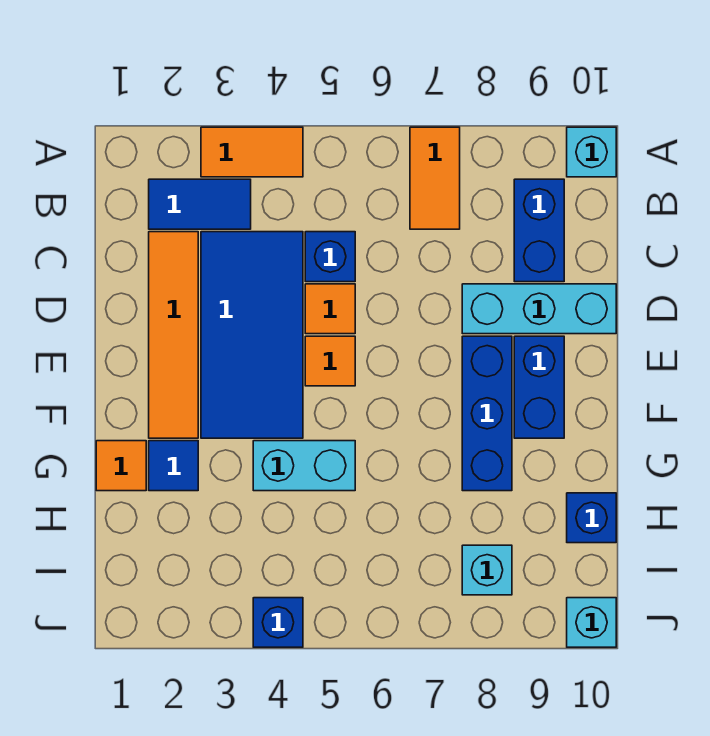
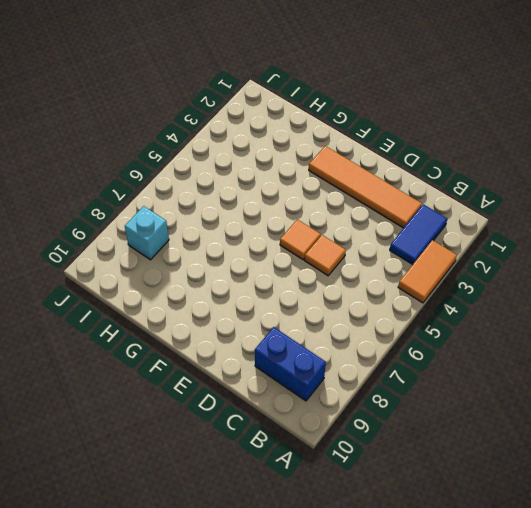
none -> orange tile A7:B7 level 1
none -> cyan brick A10 level 1
none -> blue tile C3:F4 level 1

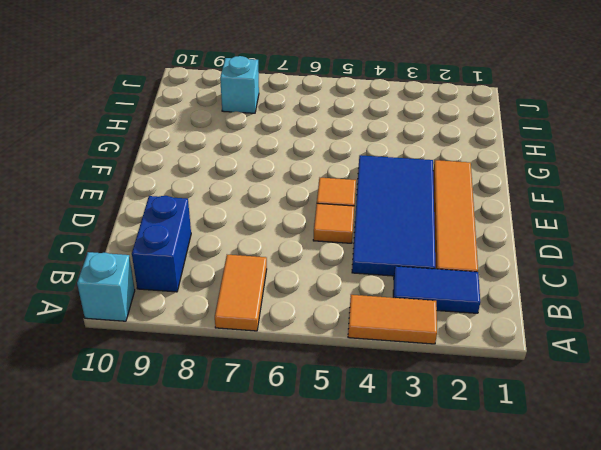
none -> blue brick C5 level 1
none -> cyan brick D8:D10 level 1
none -> blue brick E8:G8 level 1

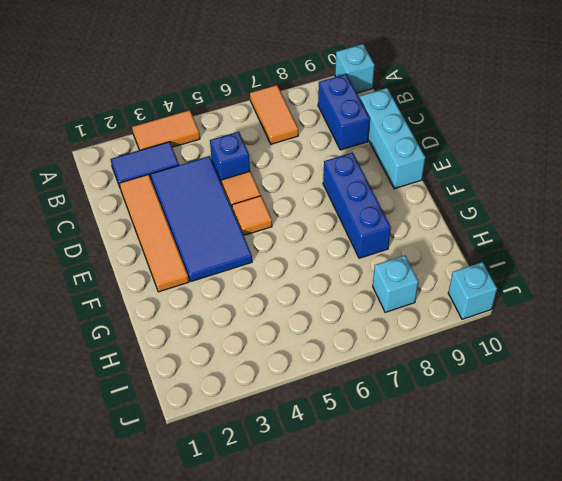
cyan brick C10:E10 level 1 -> cyan brick D8:D10 level 1
none -> blue brick E9:F9 level 1
none -> orange tile G1 level 1
none -> blue tile G2 level 1

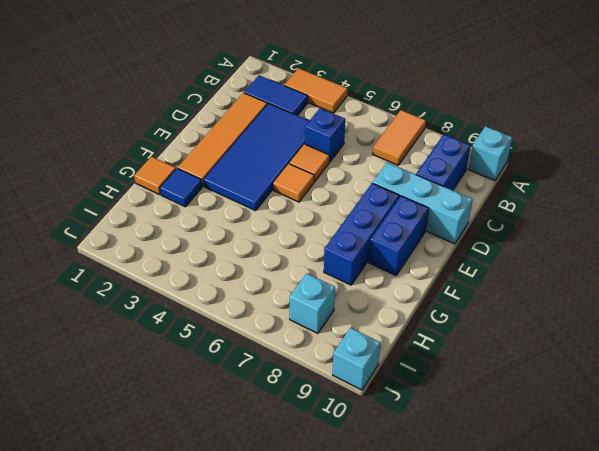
none -> cyan brick G4:G5 level 1
none -> blue brick H10 level 1
none -> blue brick J4 level 1

